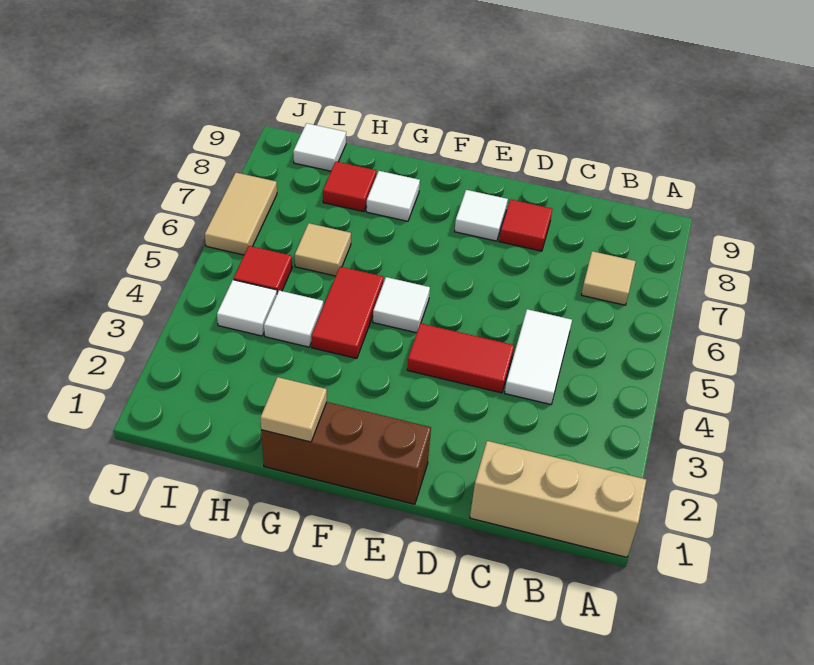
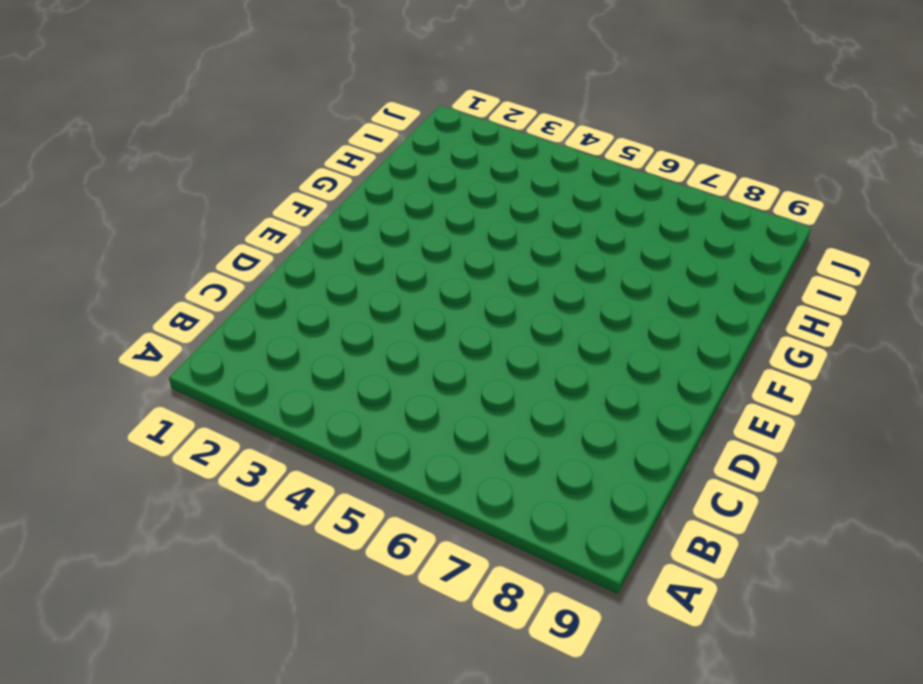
none -> tan brick A1:C1 level 1
none -> tan tile B7 level 1
none -> white tile C4:C5 level 1

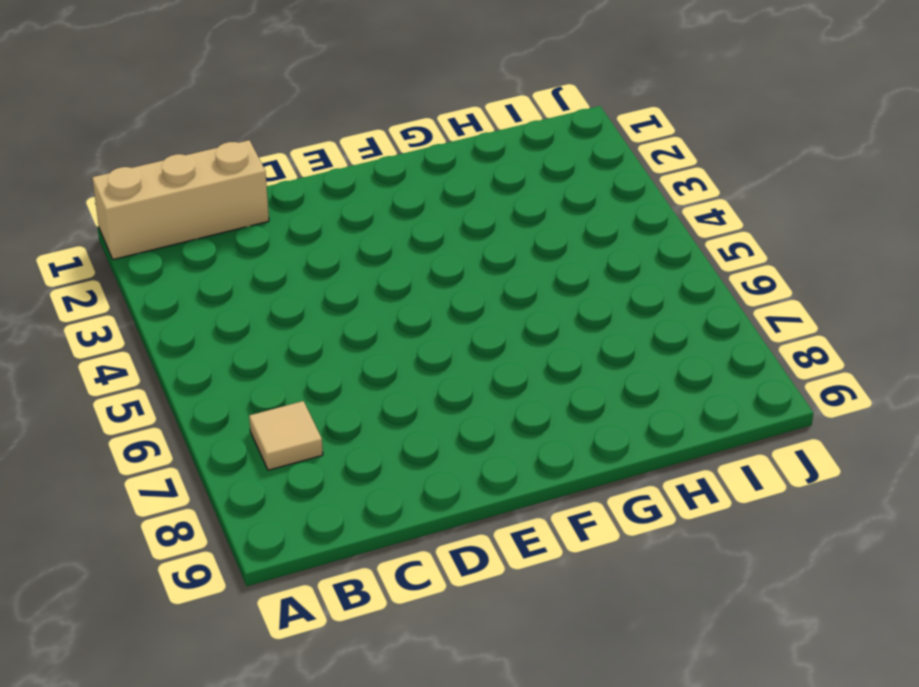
none -> white tile C4:C5 level 1
none -> red tile D4:E4 level 1
none -> red tile D8 level 1

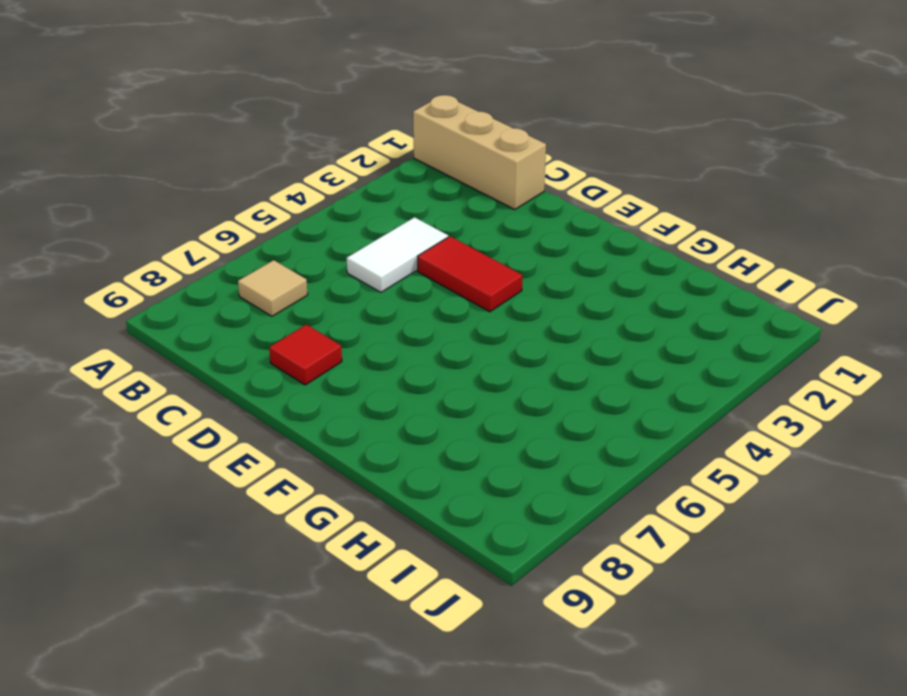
none -> brown brick E1:G1 level 1
none -> white tile E8 level 1
none -> white tile F5 level 1

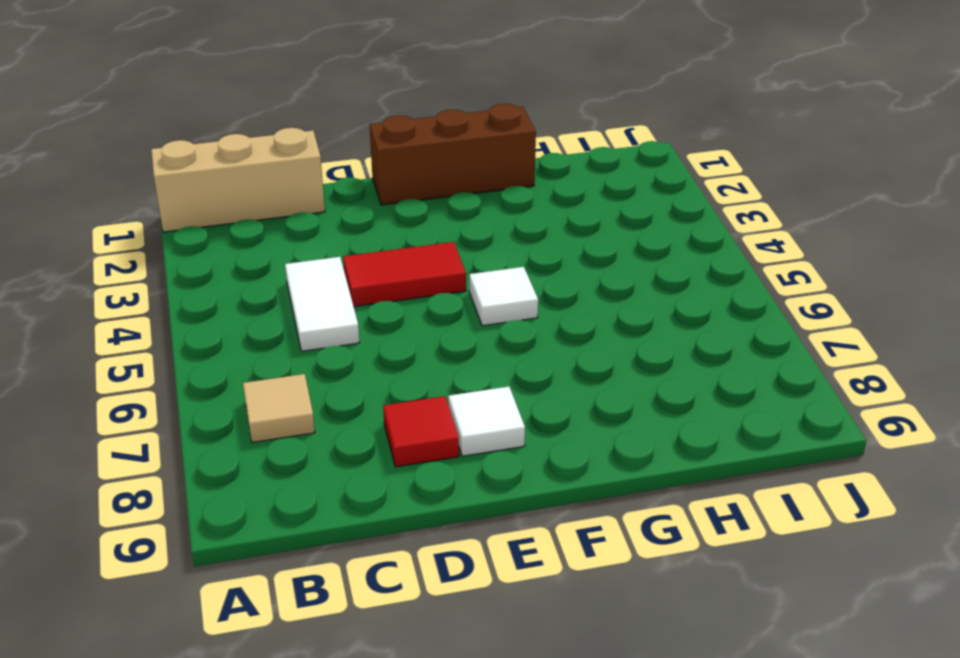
none -> red tile G4:G5 level 1
none -> white tile G8 level 1
none -> white tile H4 level 1

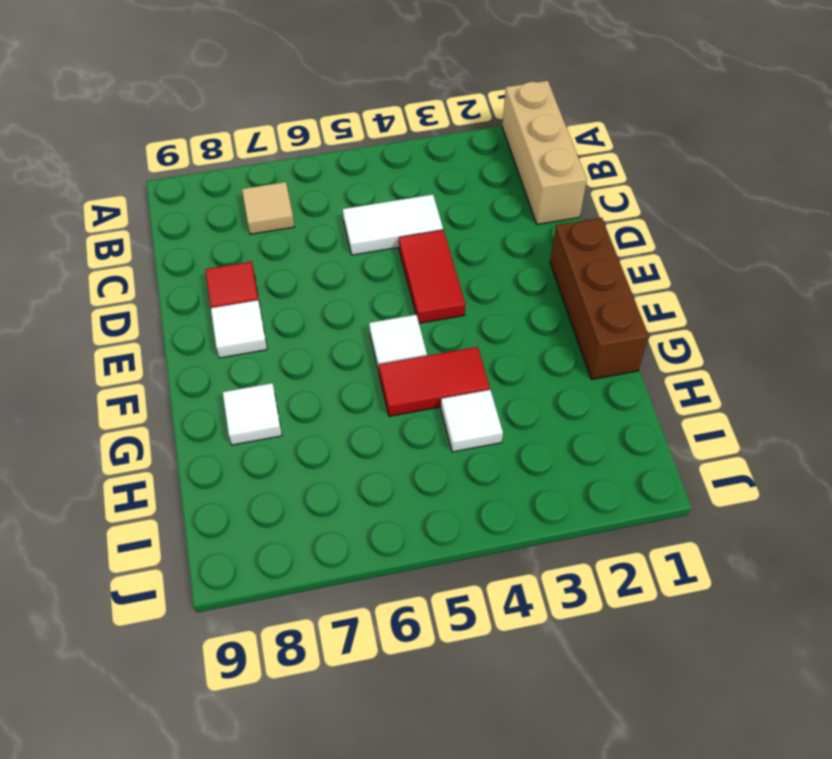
none -> tan tile H6 level 1
none -> red tile H8 level 1
none -> white tile I4 level 1

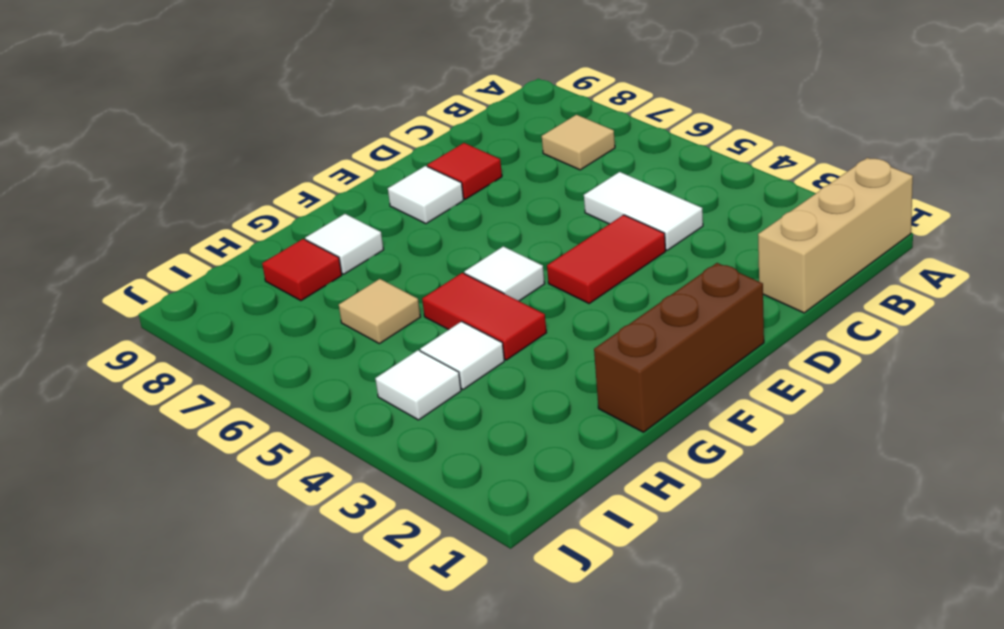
none -> red tile I5 level 1
none -> white tile I9 level 1
none -> tan tile J6:J7 level 1

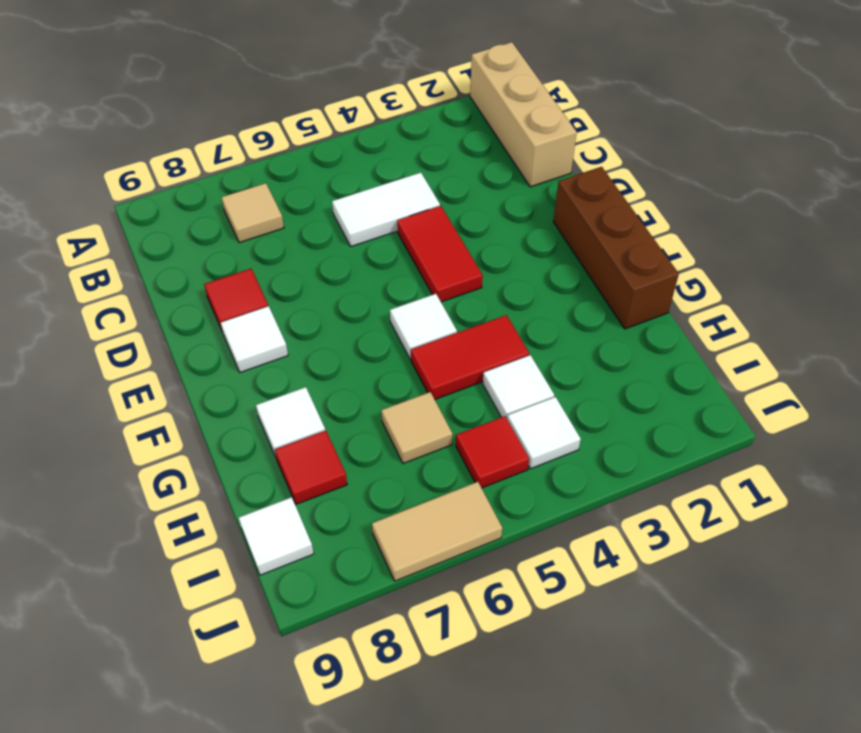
none -> tan tile G1 level 2

